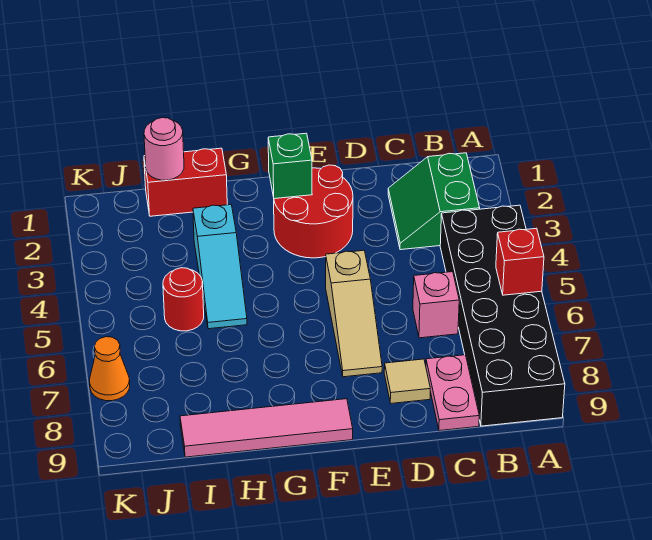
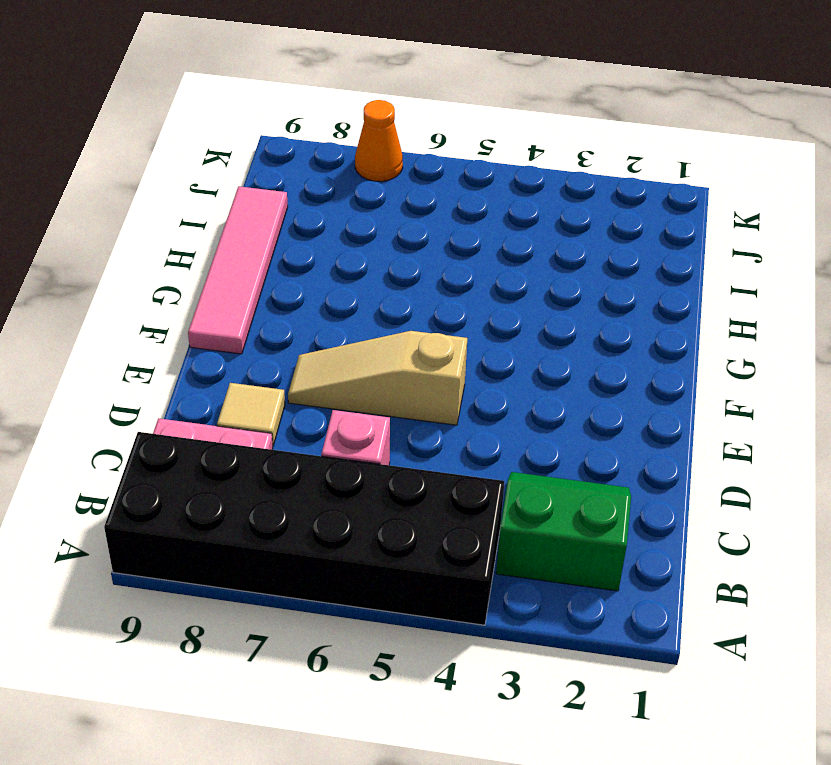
none -> red round brick E2:F3 level 1
none -> red brick H1:I1 level 1
none -> cyan slope H3:H5 level 1 top 3

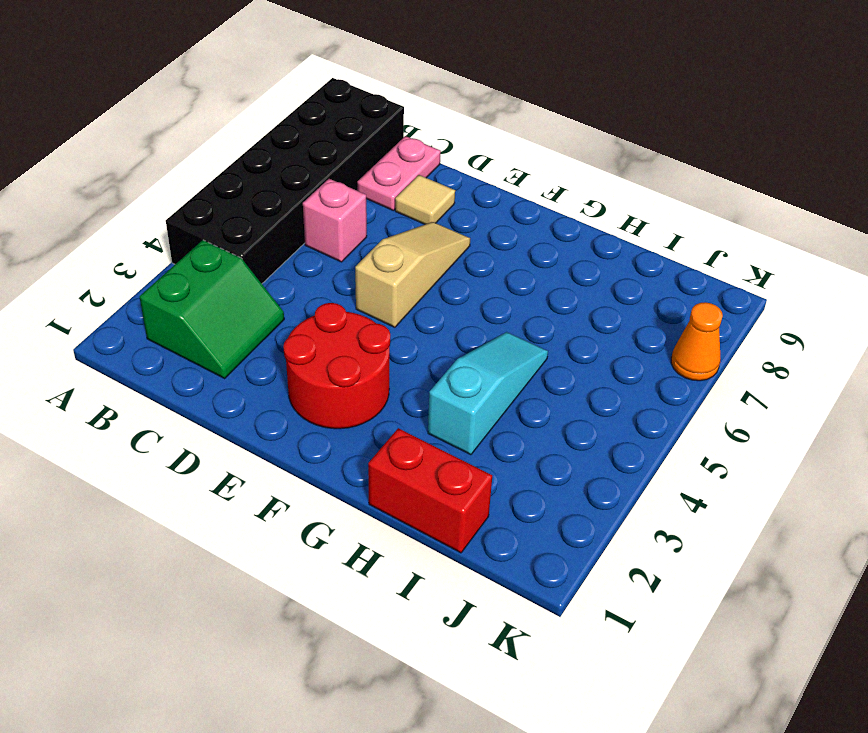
none -> pink tile F9:I9 level 1
none -> red round brick I5 level 1
none -> red brick A6 level 2

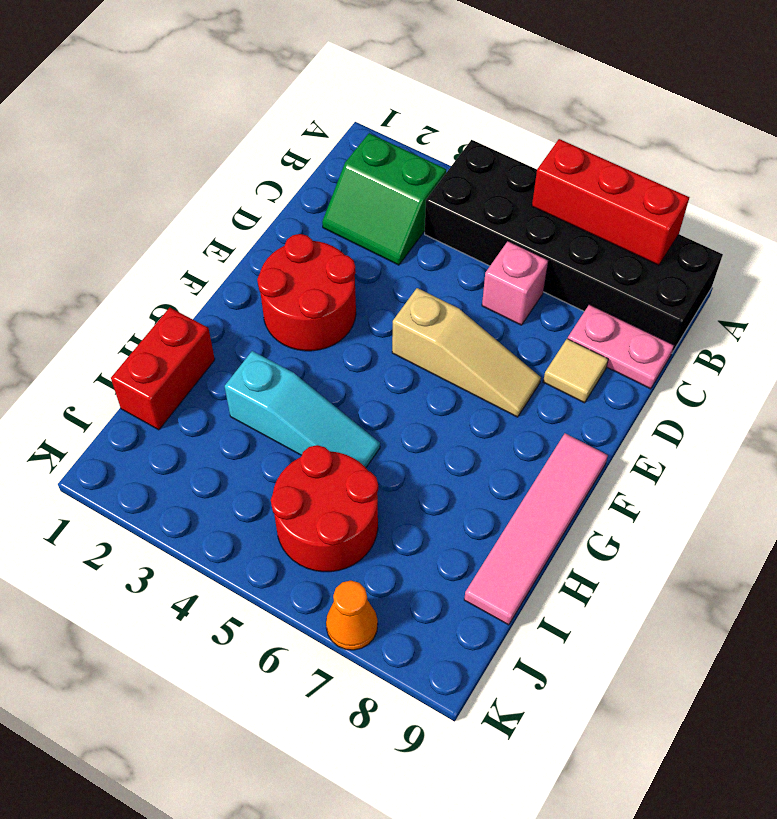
red brick A6:A8 level 2 -> red brick A6 level 2
red round brick I5:J6 level 1 -> red round brick I5 level 1
none -> green brick F2 level 2
none -> pink round brick I1 level 2

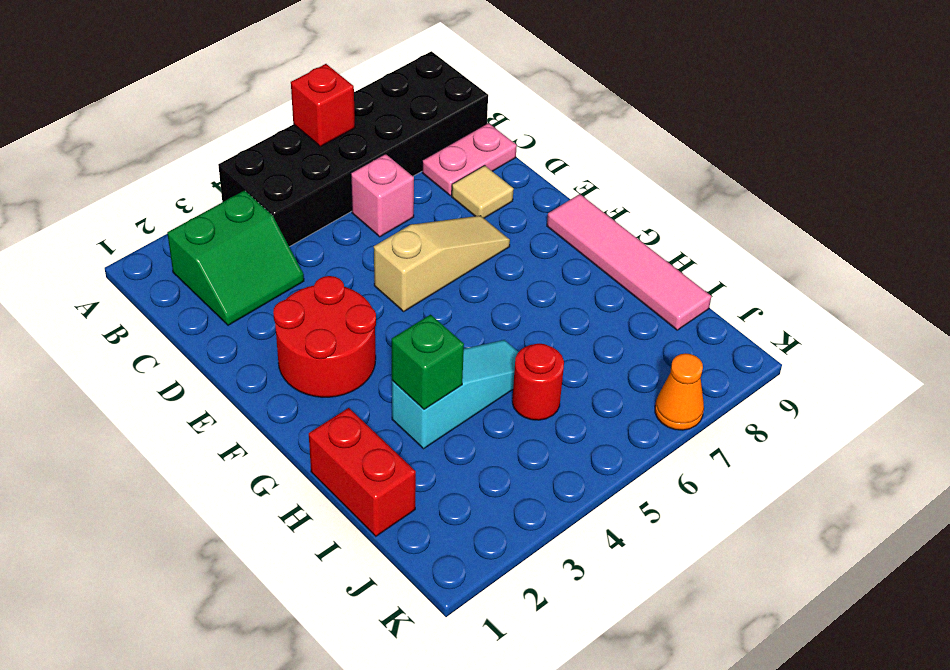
green brick H3 level 2 -> green brick F2 level 2
none -> pink round brick I1 level 2

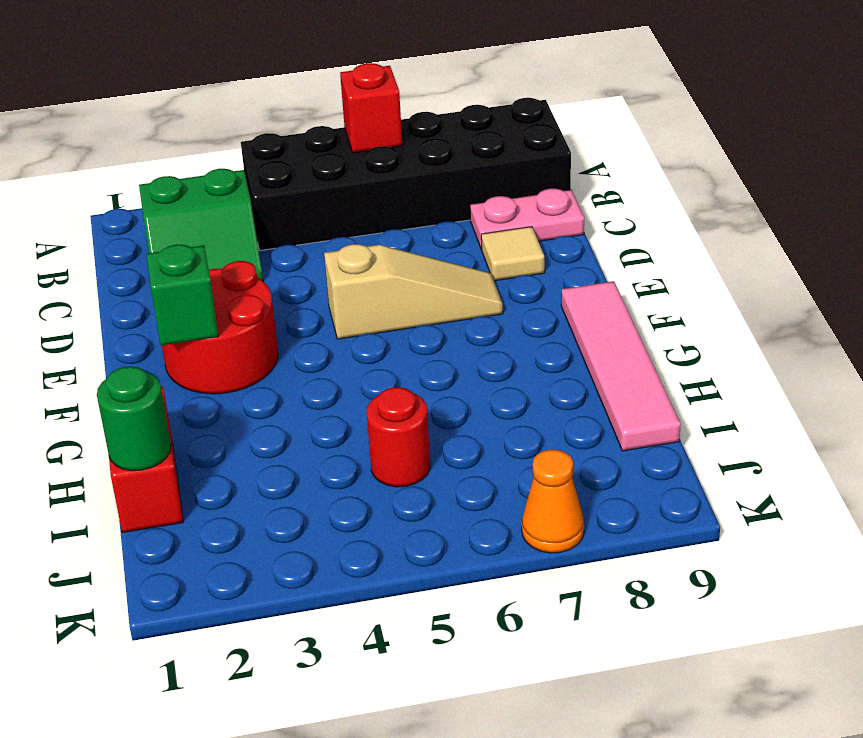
green round brick I1 level 2 -> pink round brick I1 level 2
none -> pink brick C6 level 1
none -> cyan slope H3:H5 level 1 top 3

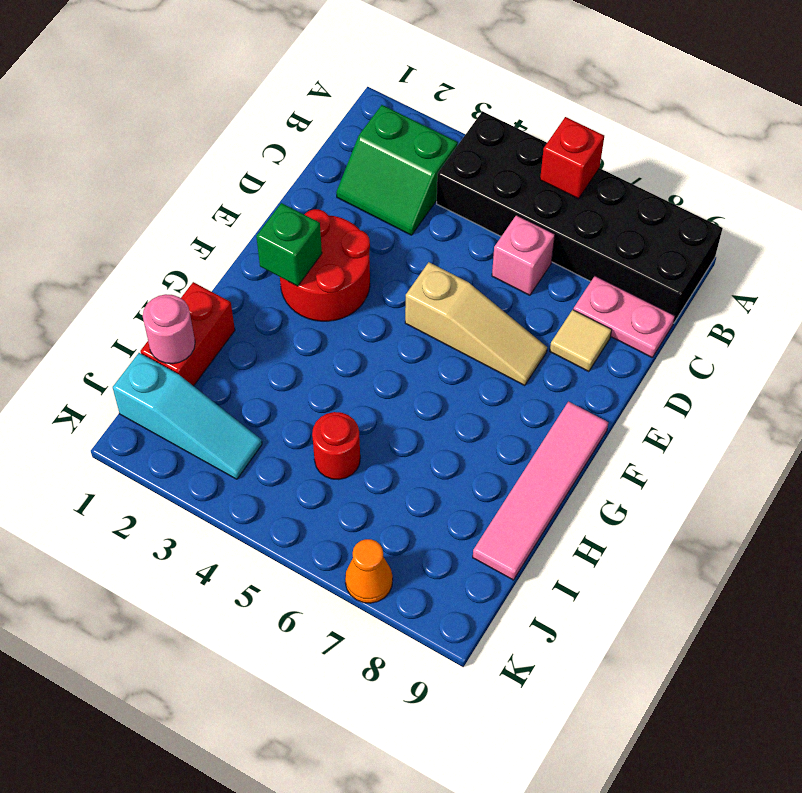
cyan slope J1:J3 level 1 top 1 -> cyan slope H3:H5 level 1 top 3

